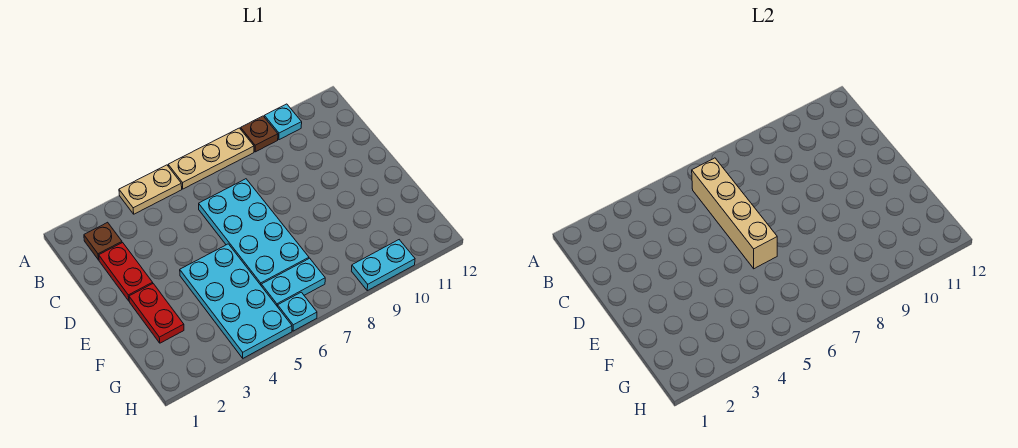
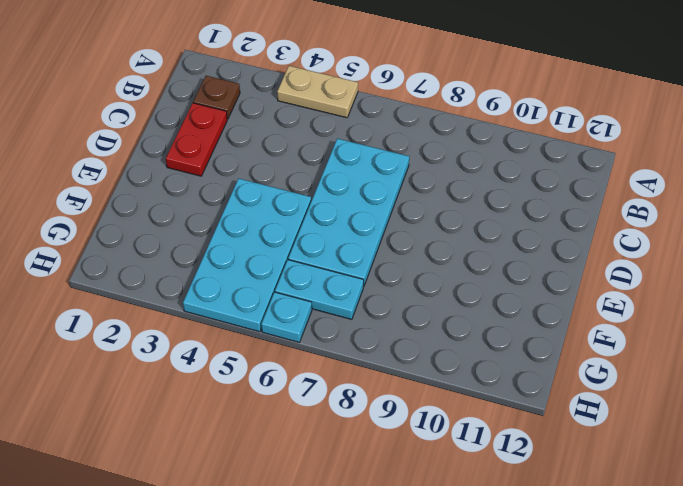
none -> tan plate A6:A8 level 1
none -> brown plate A9 level 1
none -> cyan plate A10 level 1

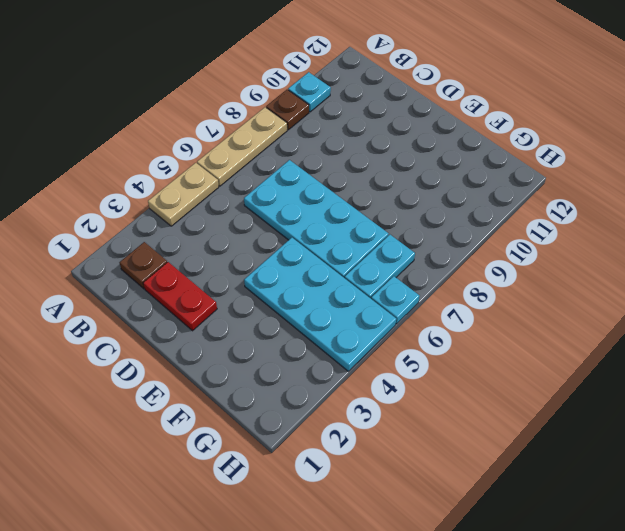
none -> red plate E2:F2 level 1
none -> cyan plate H9:H10 level 1
none -> tan brick B6:E6 level 2

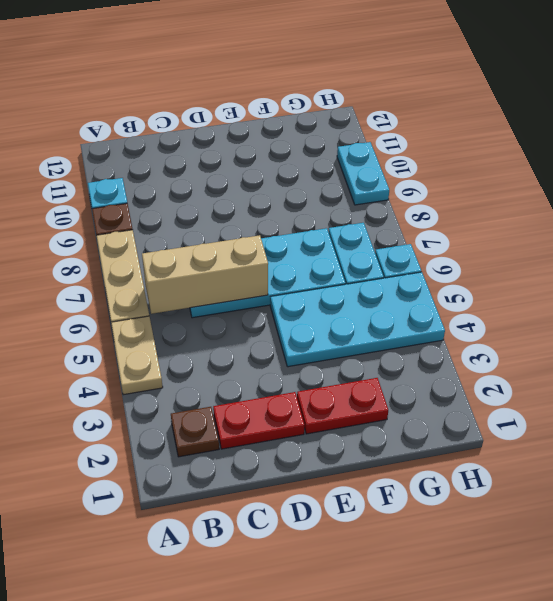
tan brick B6:D6 level 2 -> tan brick B6:E6 level 2

